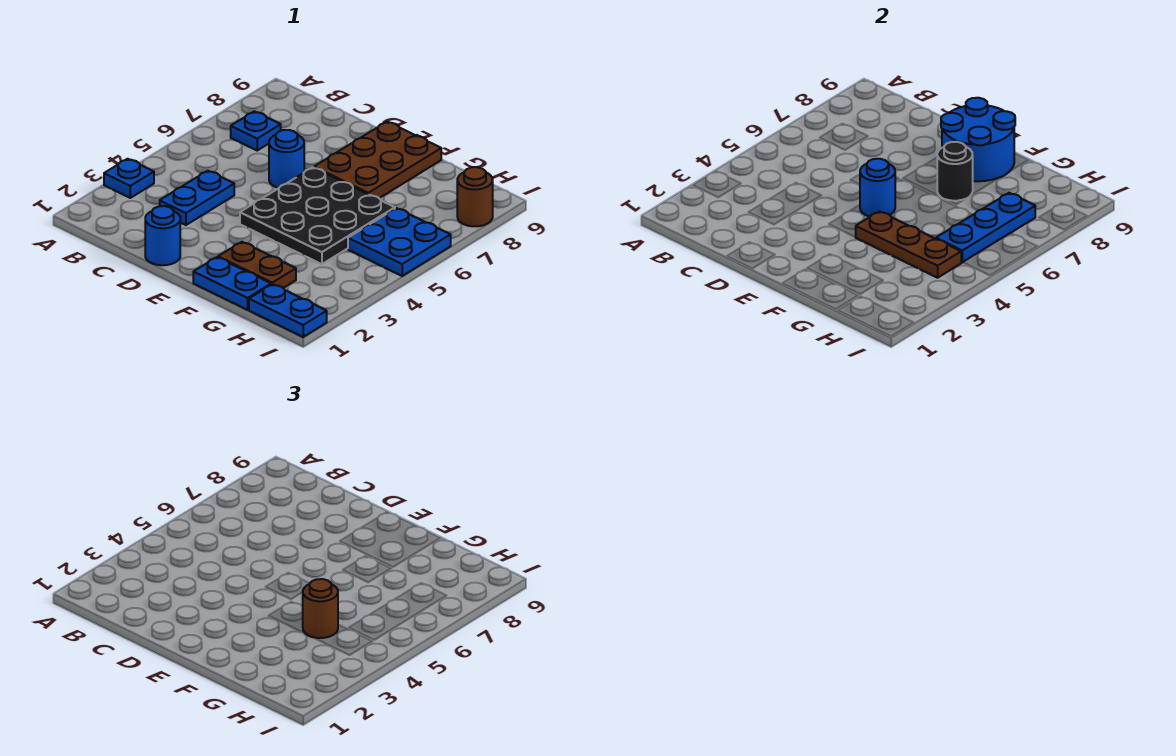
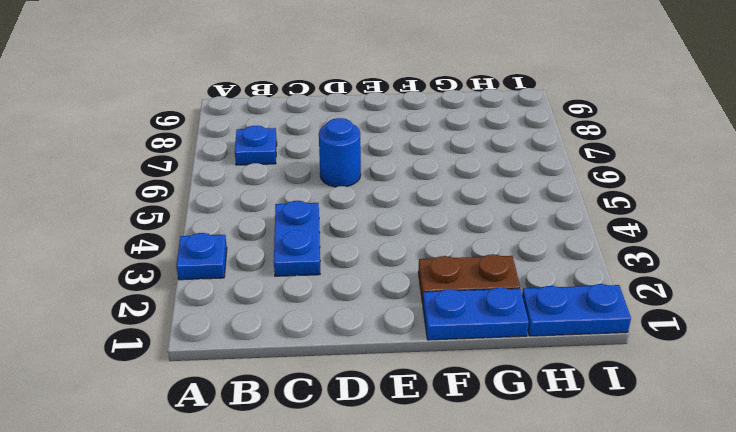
none -> blue round brick D1 level 1
none -> black plate E4:G6 level 1
none -> brown plate E7:F9 level 1

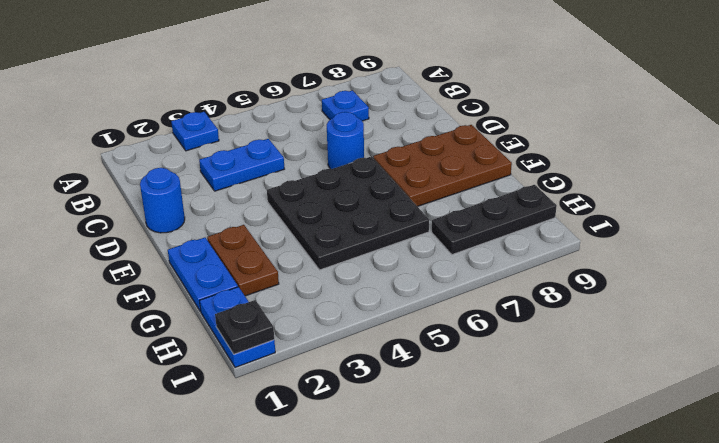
black plate H7:H9 level 1 -> none
black plate I1 level 2 -> none
none -> blue plate H5:I6 level 1
none -> brown round brick I8 level 1
none -> blue round brick E5 level 2

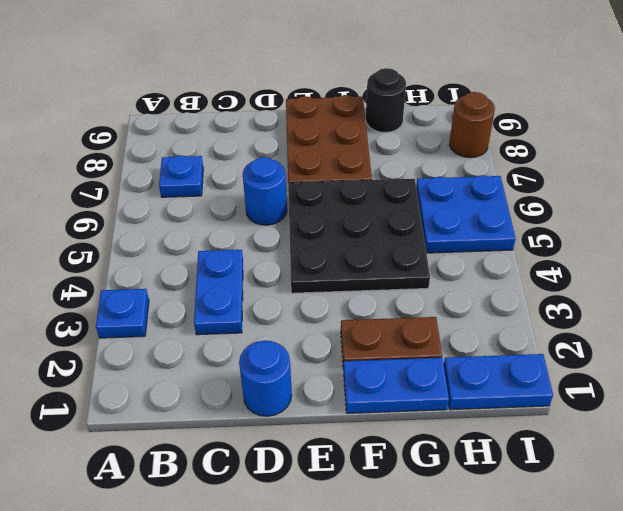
black round brick G9 level 1 -> black round brick F7 level 2
none -> blue round brick E5 level 2
none -> blue round brick E8:F9 level 2
none -> brown plate F4:H4 level 2

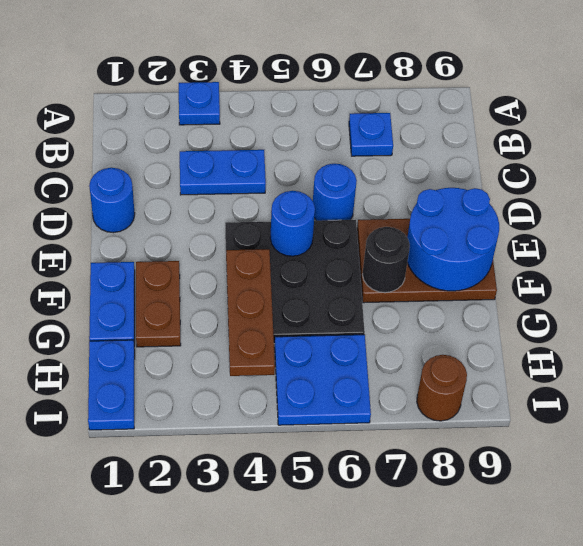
none -> blue plate H5:H7 level 2
none -> brown round brick G4 level 3

